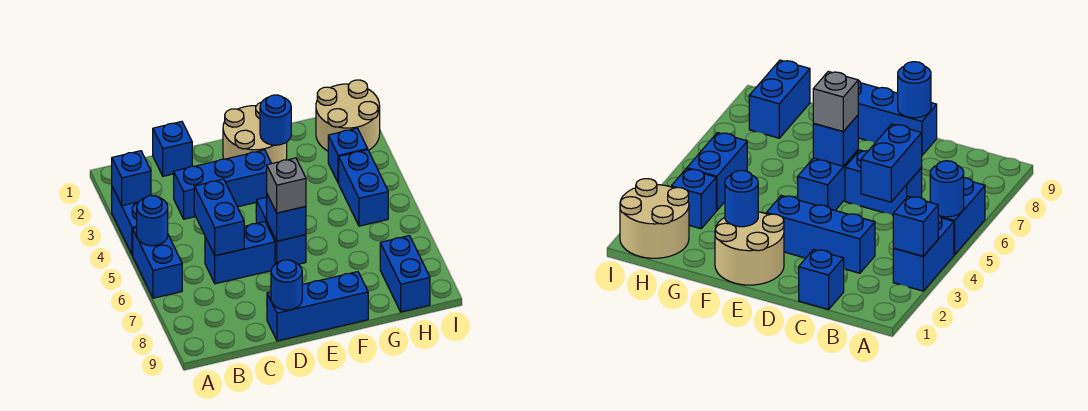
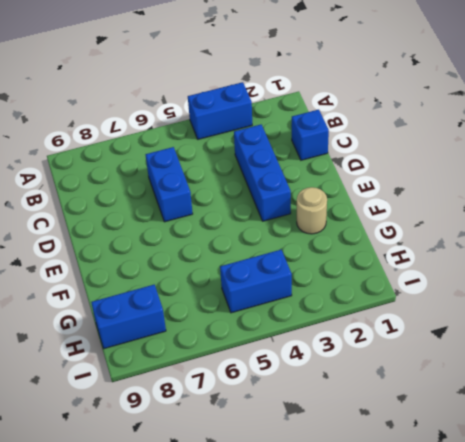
tan round brick F2 level 1 -> tan round brick E1:F2 level 1
none -> blue brick A5:A6 level 1
none -> blue brick D9:F9 level 1
none -> blue brick E5:E6 level 1

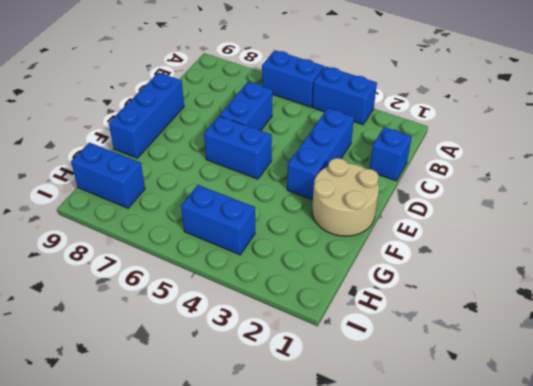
none -> tan round brick H1:I2 level 1
none -> blue brick H3 level 1
none -> blue brick A3 level 2

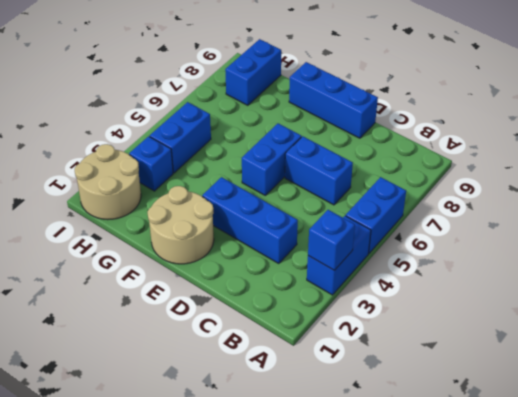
none -> blue brick C1 level 1
none -> blue round brick A5 level 2
none -> blue brick C5:C6 level 2

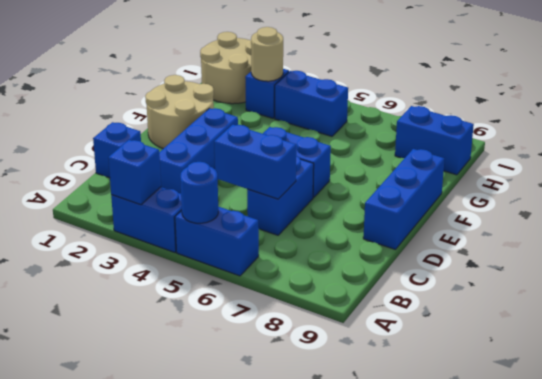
tan round brick H3 level 2 -> none
none -> blue round brick D9 level 2
none -> blue brick E6 level 2
none -> blue round brick F2 level 2

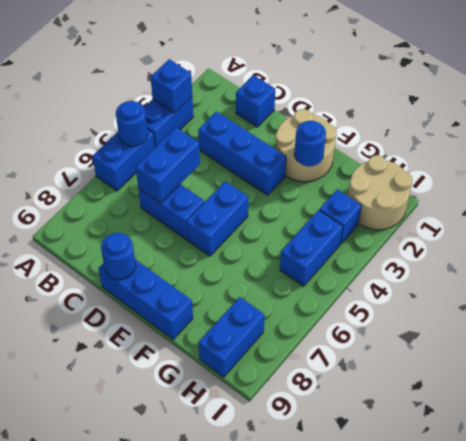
none -> blue brick E6 level 2
none -> grey brick E6 level 3

